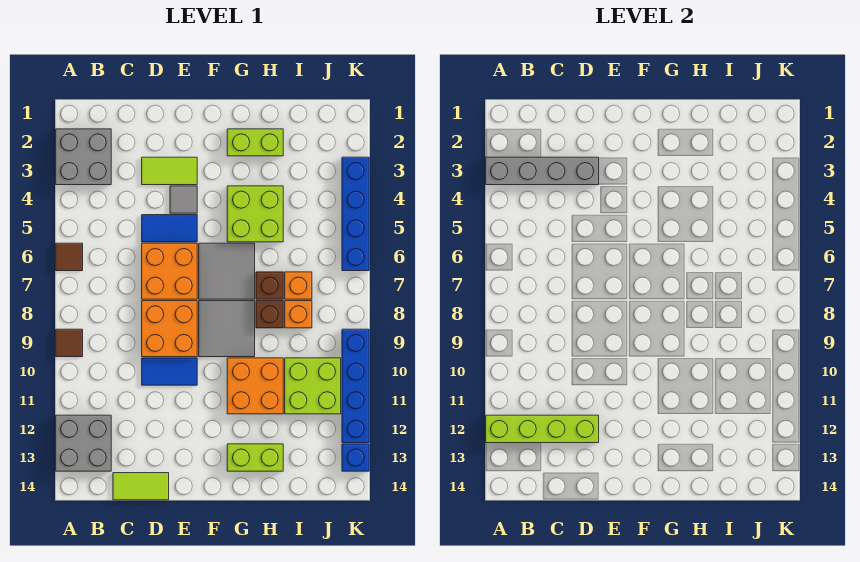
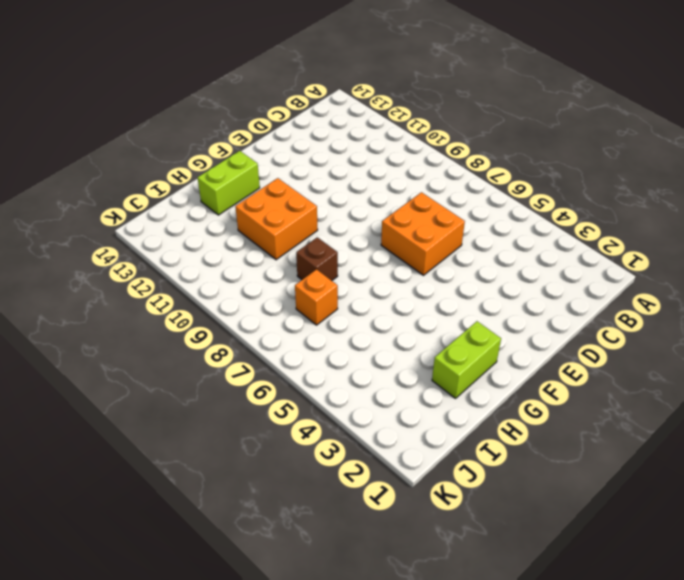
none -> grey brick A2:B3 level 1
none -> brown tile A6 level 1
none -> brown tile A9 level 1

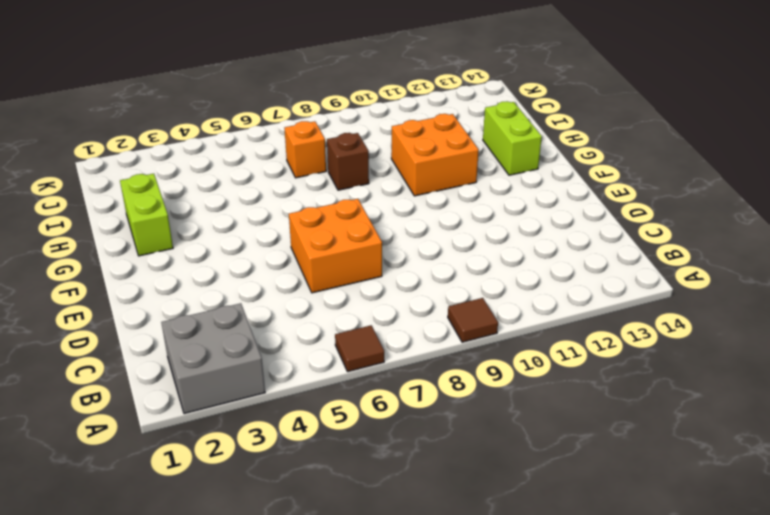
none -> grey brick A12:B13 level 1
none -> lime tile C14:D14 level 1
none -> lime tile D3:E3 level 1

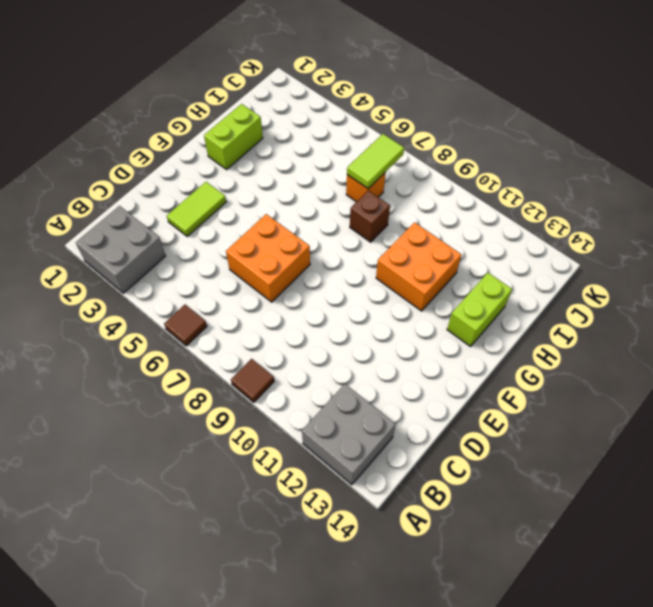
lime tile I7:J7 level 2 -> lime tile C14:D14 level 1
none -> blue tile D5:E5 level 1
none -> orange brick D8:E9 level 1
none -> blue tile D10:E10 level 1

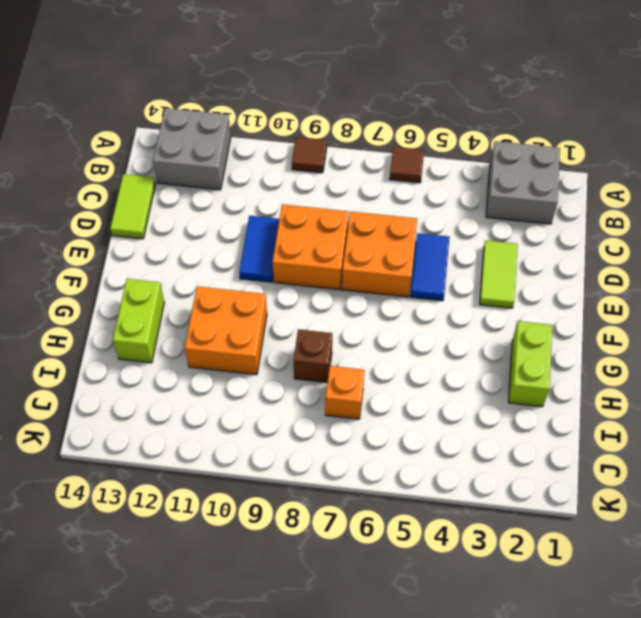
none -> grey tile E4 level 1
none -> grey tile F6:G7 level 1
none -> grey tile F8:G9 level 1

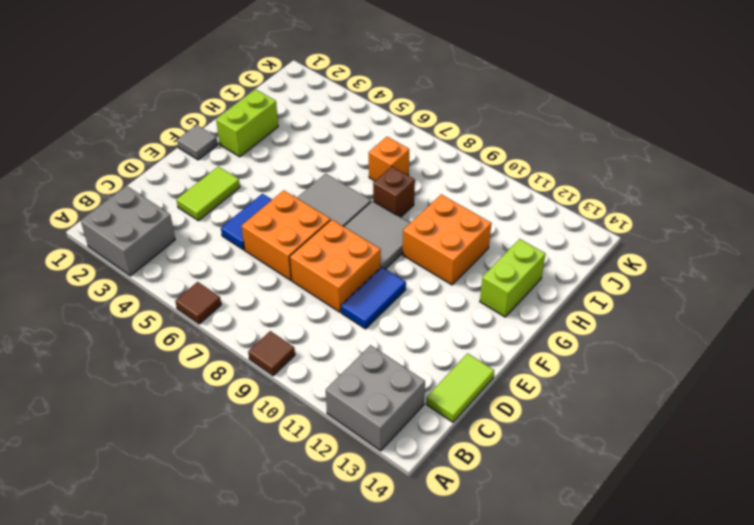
grey tile F1 level 1 -> grey tile E4 level 1
none -> lime brick G4:H5 level 1
none -> brown brick H7 level 1
none -> orange brick I8 level 1

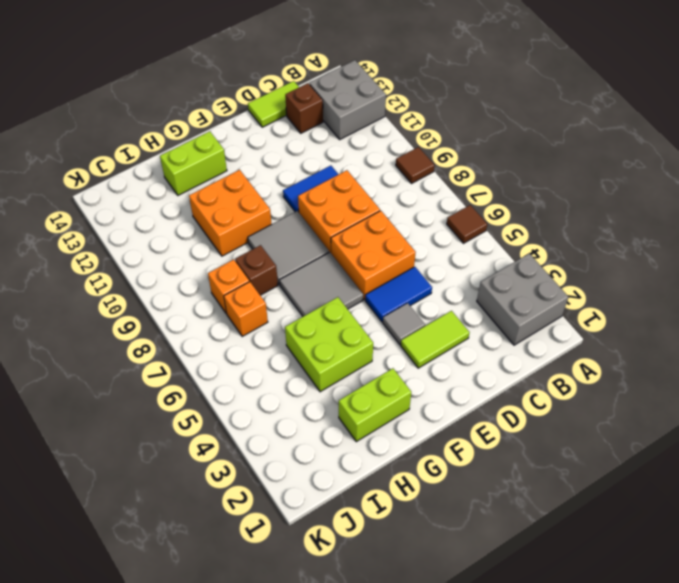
brown brick C13 level 1 -> brown brick H7 level 1
none -> lime brick I10:J11 level 1
none -> blue brick K3:K6 level 1
none -> blue brick K9:K12 level 1

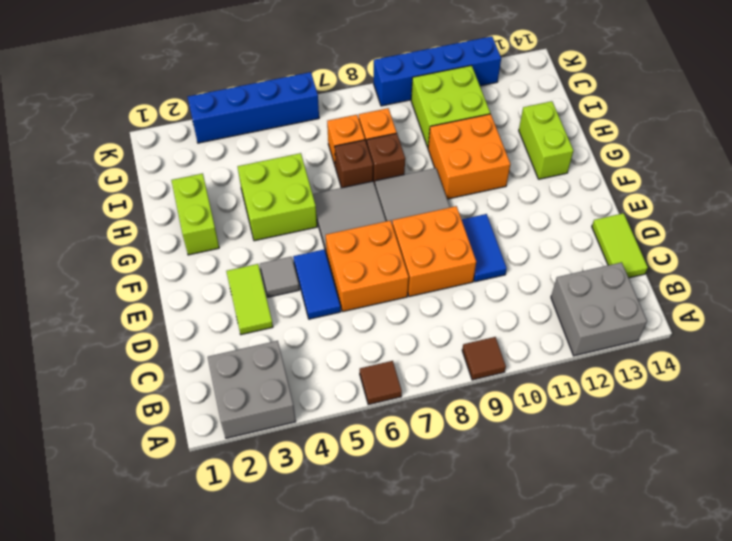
none -> blue brick K13 level 1
none -> grey brick A3:D3 level 2
none -> lime brick A12:D12 level 2

